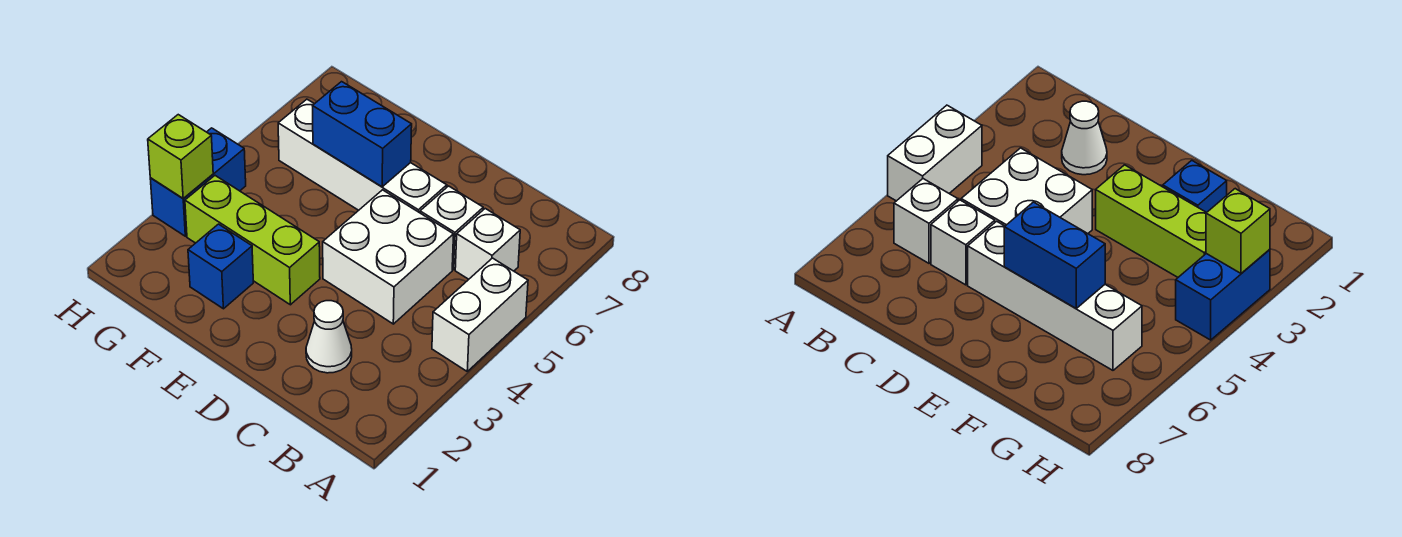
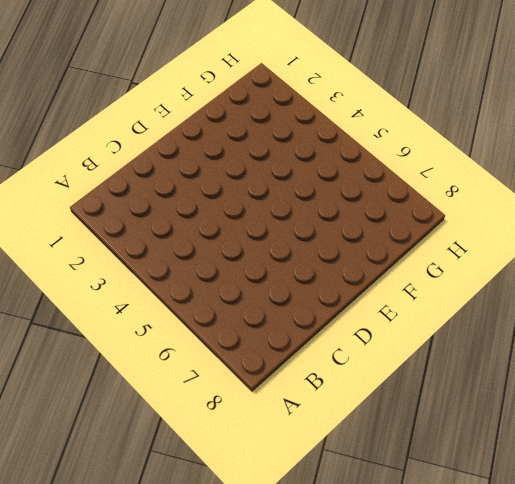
none -> white brick A4:A5 level 1
none -> white brick B6 level 1

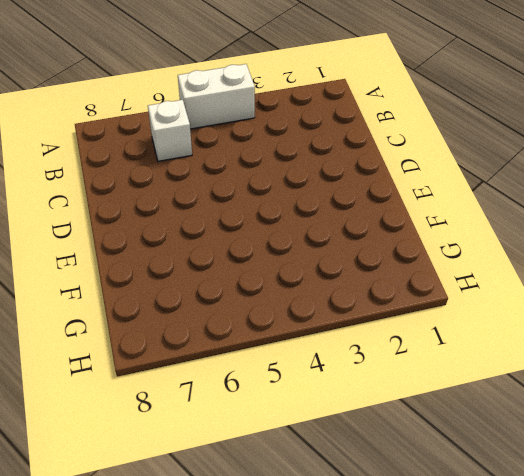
none -> white cone C2 level 1
none -> white brick C4:D5 level 1

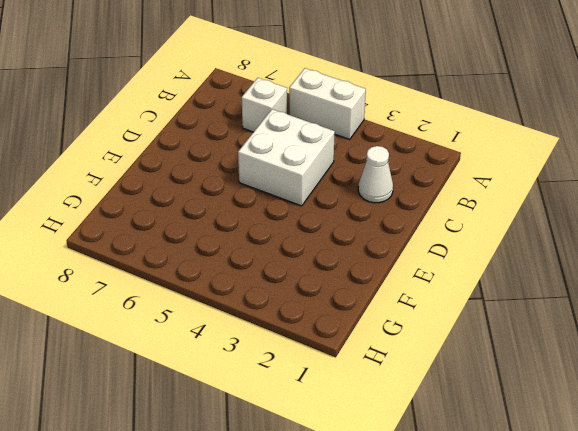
none -> white brick C6 level 1
none -> white brick D6:G6 level 1

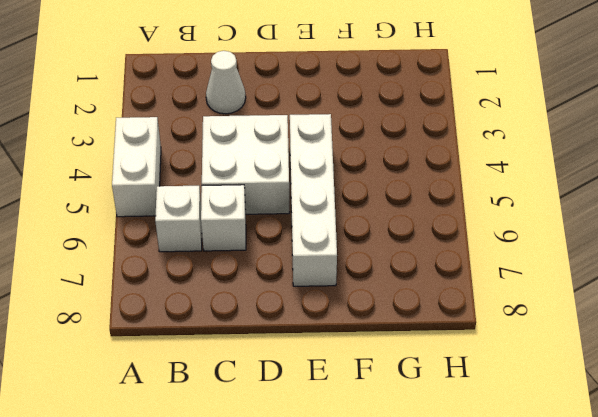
white brick E4:E7 level 1 -> white brick D6:G6 level 1
none -> lime brick E3:G3 level 1
none -> blue brick F2 level 1

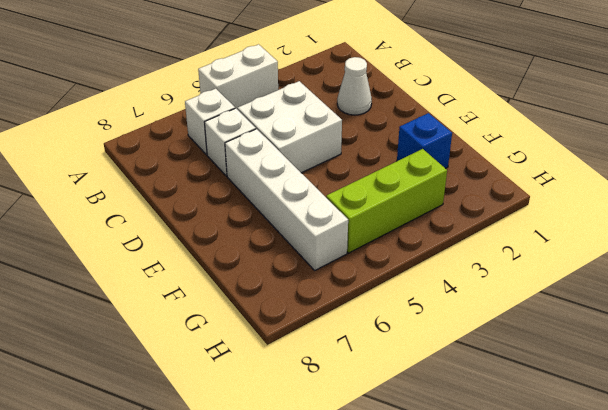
lime brick G3:G5 level 1 -> lime brick E3:G3 level 1
none -> blue brick H3:H4 level 1
none -> blue brick E6:F6 level 2

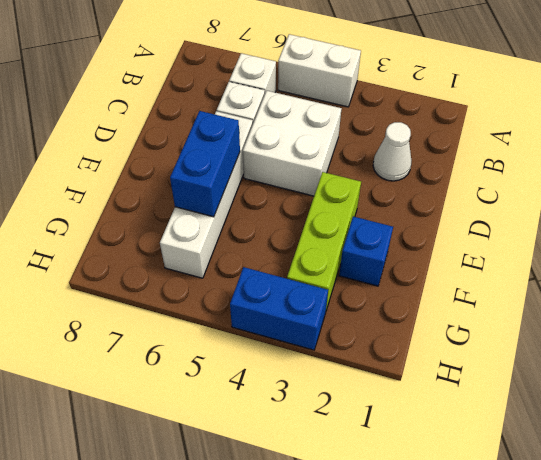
none -> lime brick H3 level 2

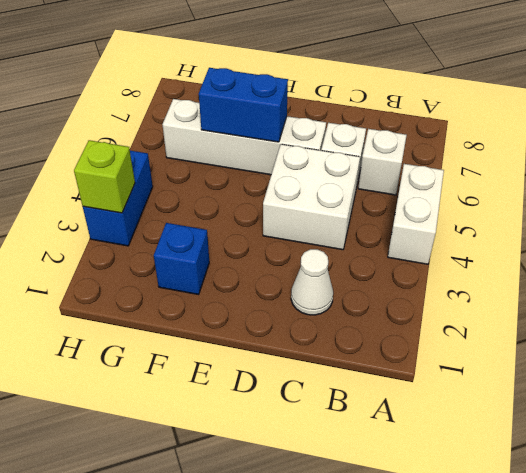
none -> lime brick E3:G3 level 1

